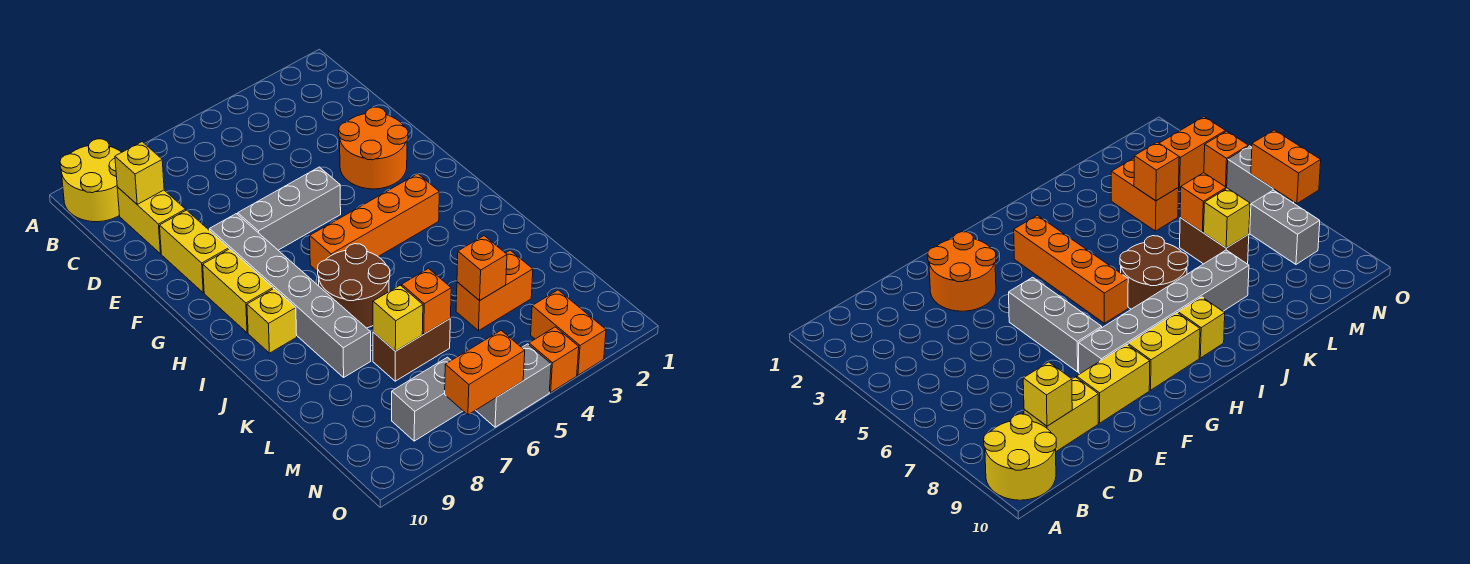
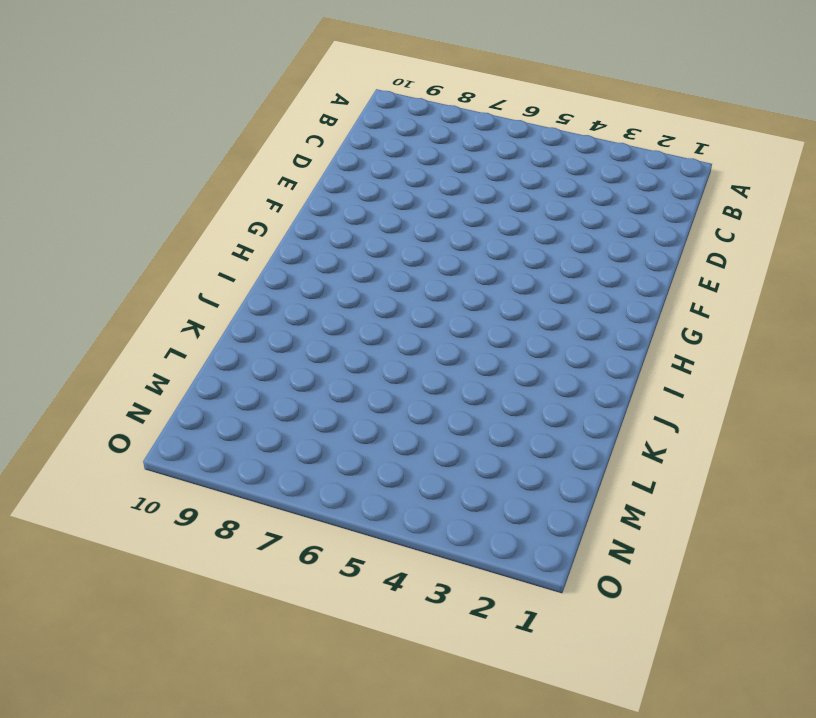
none -> yellow round brick A9:B10 level 1
none -> yellow brick C9:D9 level 1
none -> orange round brick E2:F3 level 1

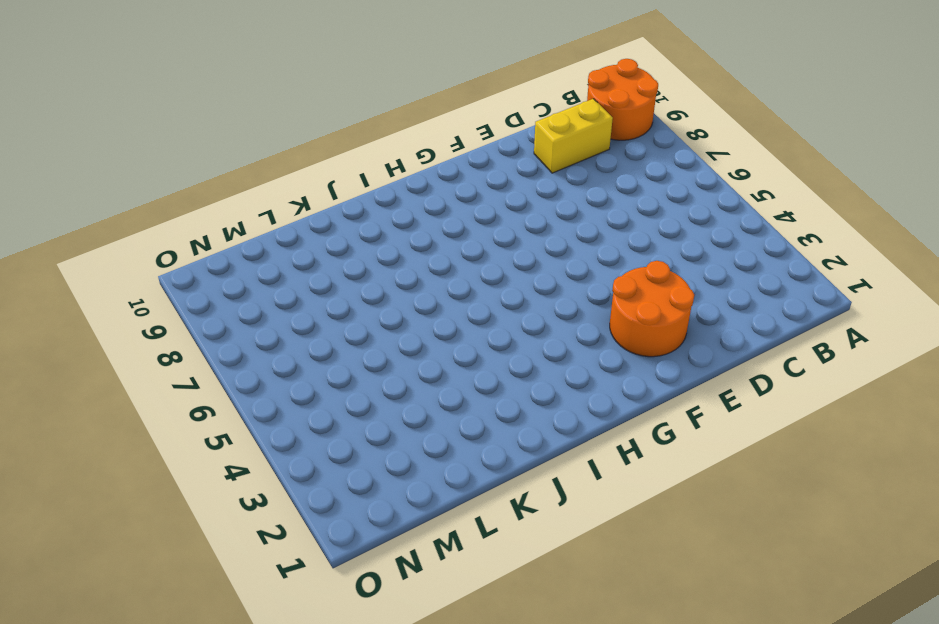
orange round brick A9:B10 level 1 -> yellow round brick A9:B10 level 1
none -> yellow brick E9:F9 level 1
none -> grey brick F5:F7 level 1
none -> grey brick F8:K8 level 1

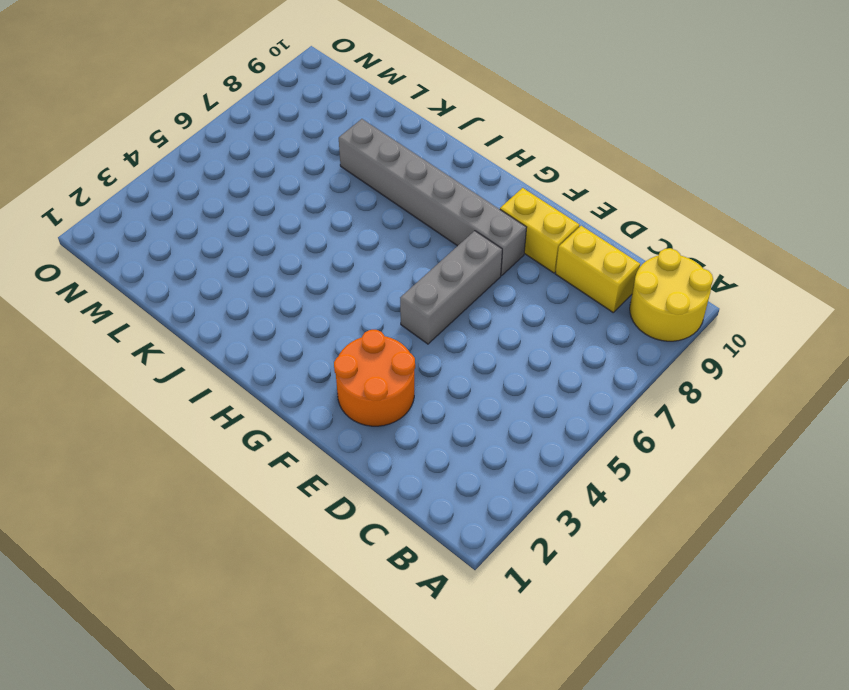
none -> yellow brick G9:H9 level 1
none -> orange brick H3:H6 level 1
none -> brown round brick I6:J7 level 1

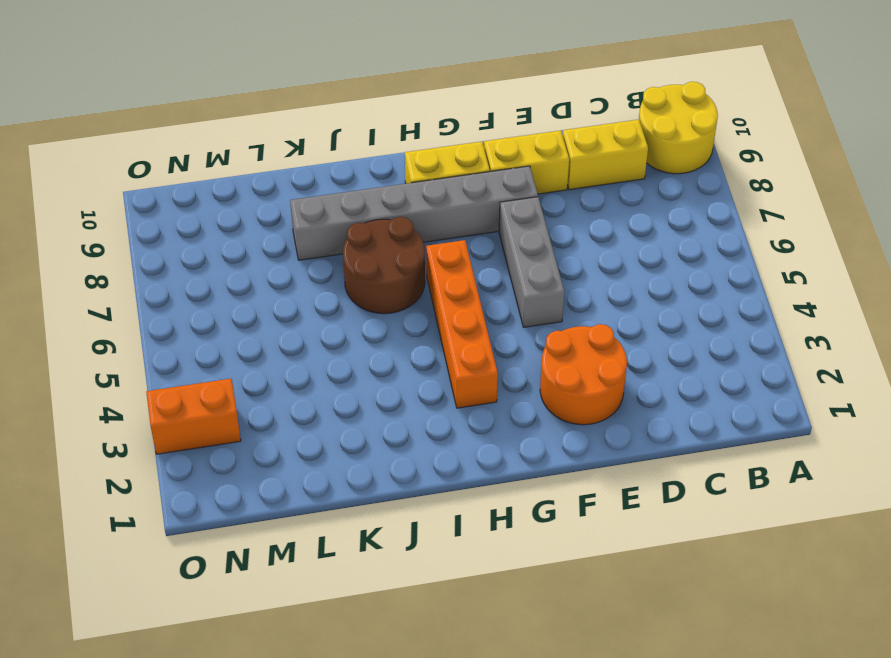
none -> yellow brick I9 level 1
none -> orange brick L3:L4 level 1
none -> brown brick L6:L7 level 1

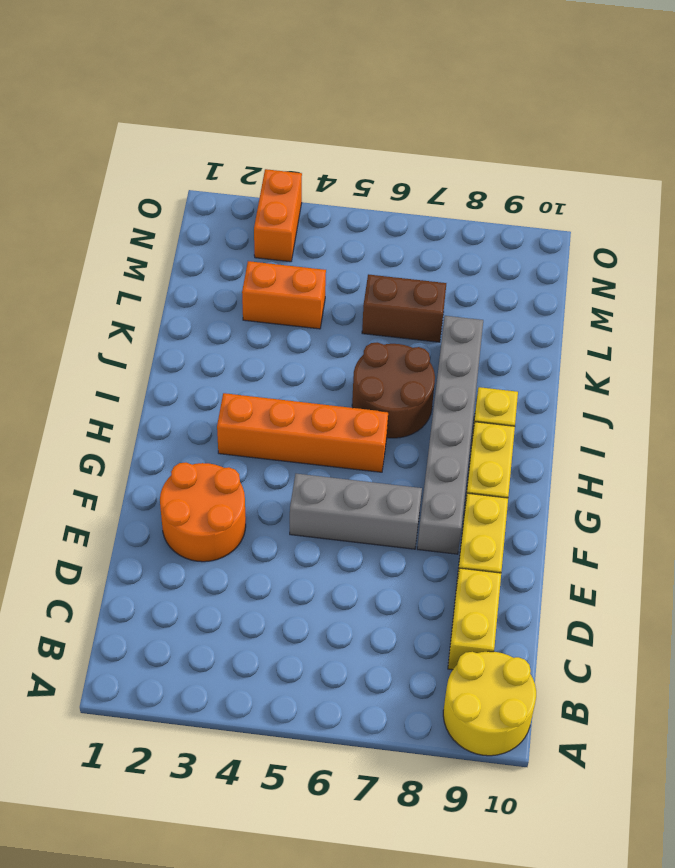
none -> grey brick N7:N8 level 1
none -> orange brick O4 level 1
none -> grey brick O5:O6 level 1

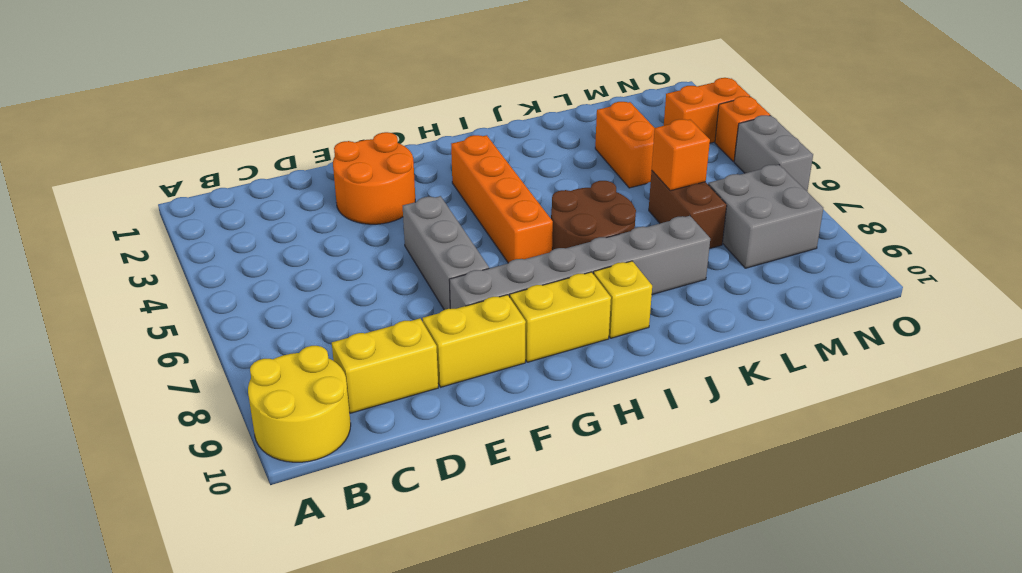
grey brick M7:N8 level 1 -> grey brick N7:N8 level 1
none -> yellow brick C9 level 2
none -> orange brick L4 level 2
none -> yellow brick L7 level 2

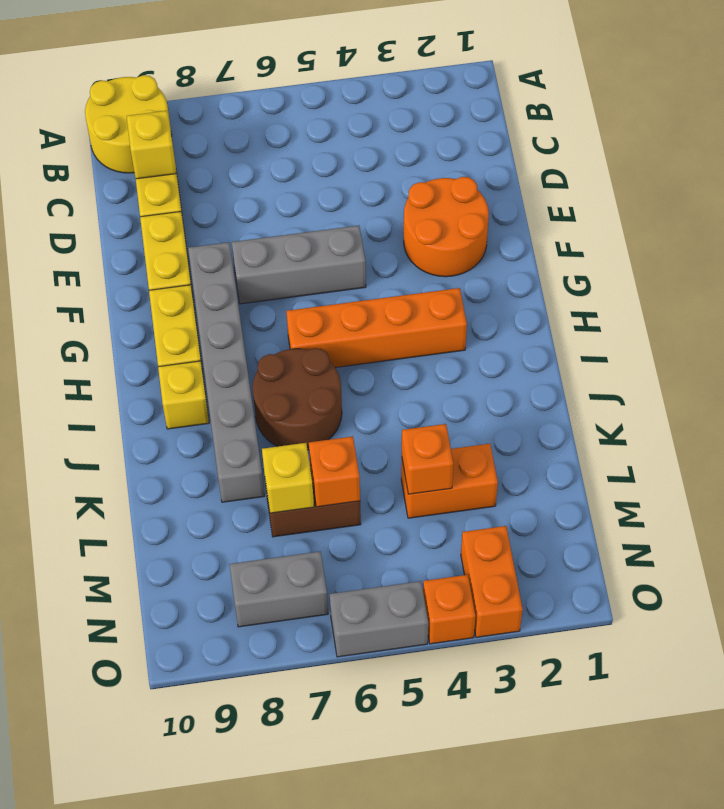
none -> orange brick O6:O7 level 2

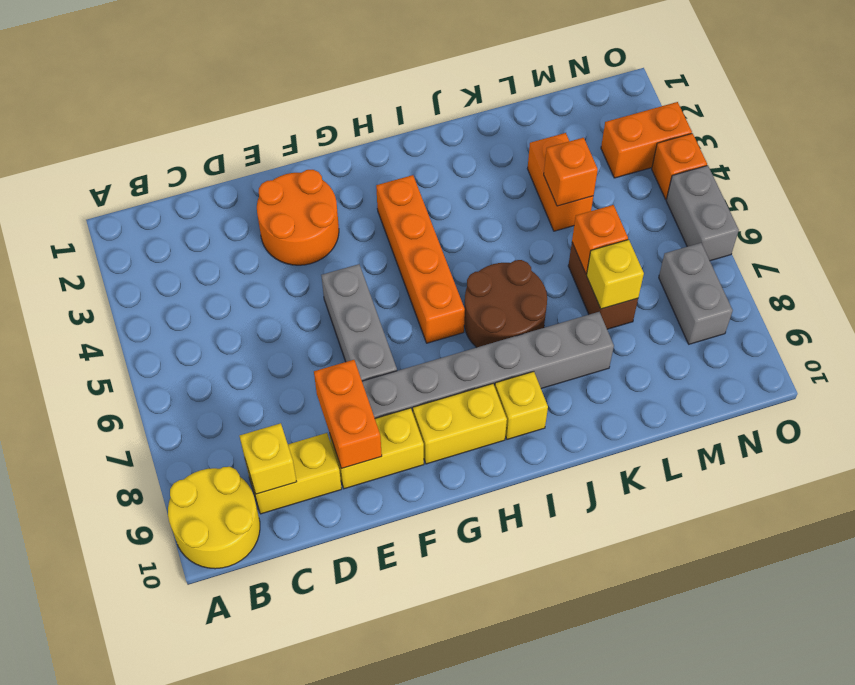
orange brick E8:E9 level 2 -> orange brick O6:O7 level 2

